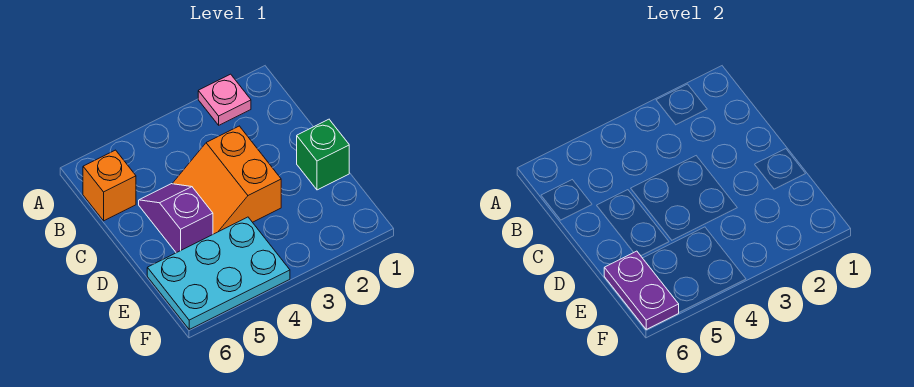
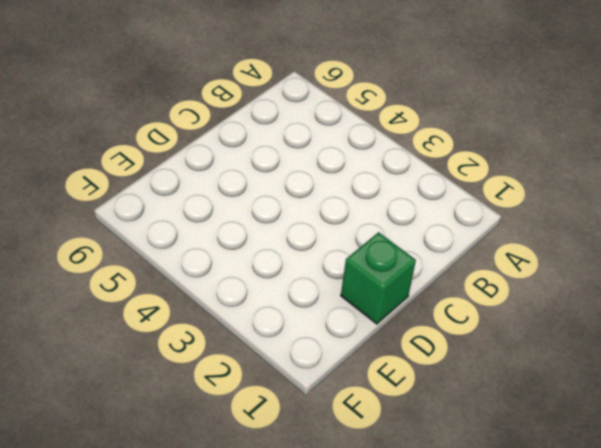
none -> pink plate A2 level 1
none -> orange brick B6 level 1

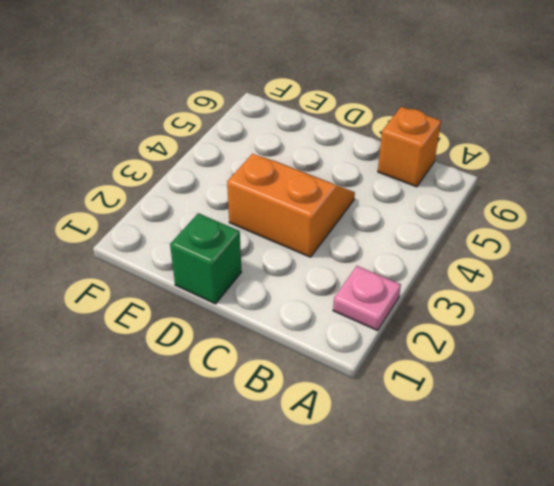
none -> purple slope C5:D5 level 1 top D
none -> cyan plate E4:F6 level 1

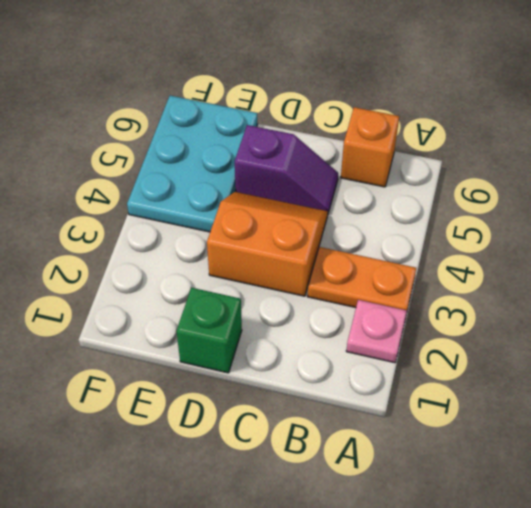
orange plate A3:B3 level 1 -> none
none -> purple plate E6:F6 level 2

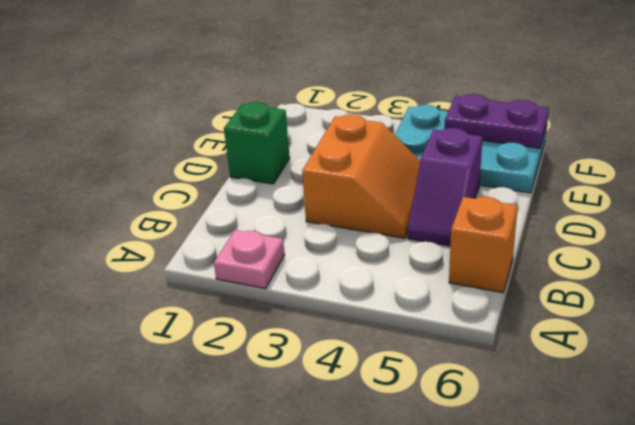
purple plate F5:F6 level 2 -> purple plate E6:F6 level 2

